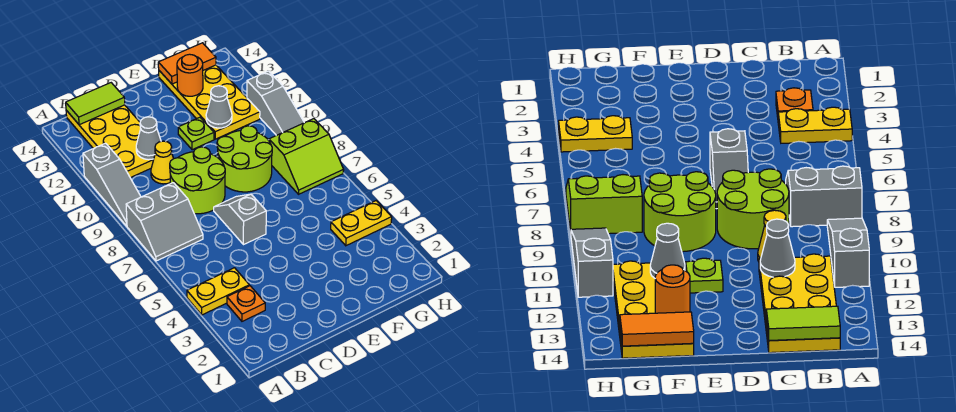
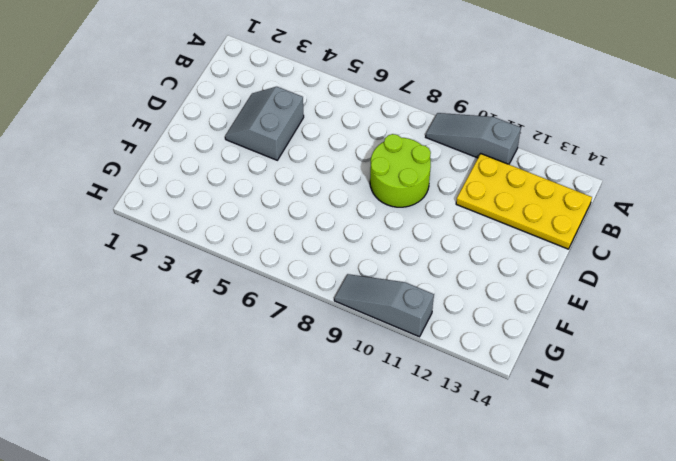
grey slope C3:D4 level 1 top 4 -> grey slope A7:B8 level 1 top 8
none -> yellow plate A4:B4 level 1
none -> orange plate B3 level 1
none -> yellow cone C10 level 1

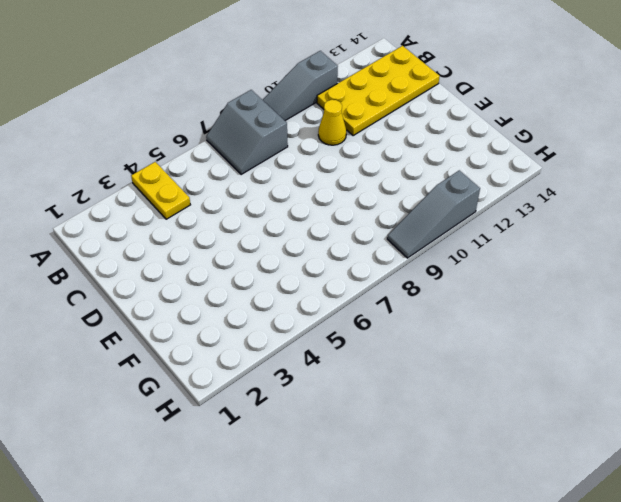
none -> orange plate B3 level 1
none -> lime round brick C8:D9 level 1
none -> grey slope D6:D7 level 1 top 6

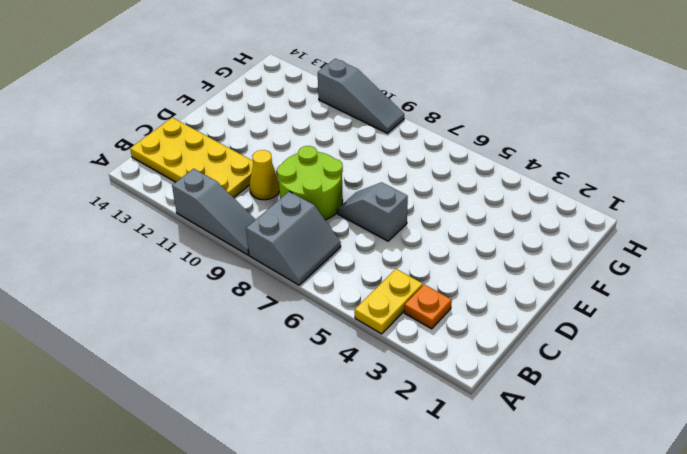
none -> lime round brick E8:F9 level 1
none -> lime plate E11 level 1
none -> yellow plate F11:G14 level 1

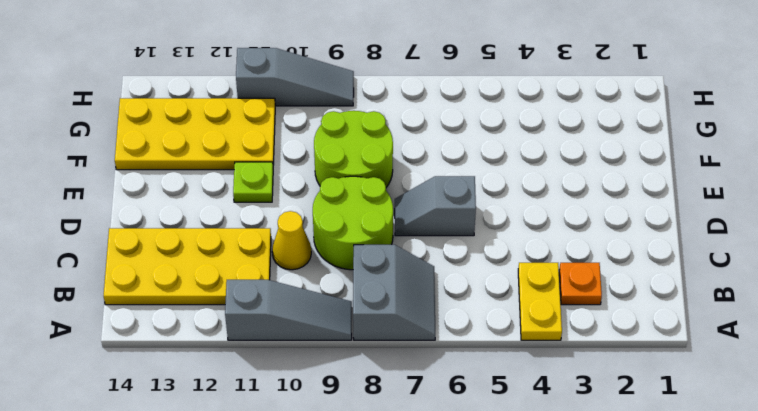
none -> yellow plate G4:H4 level 1
none -> lime slope G7:H8 level 1 top 8
none -> lime tile B14:C14 level 2

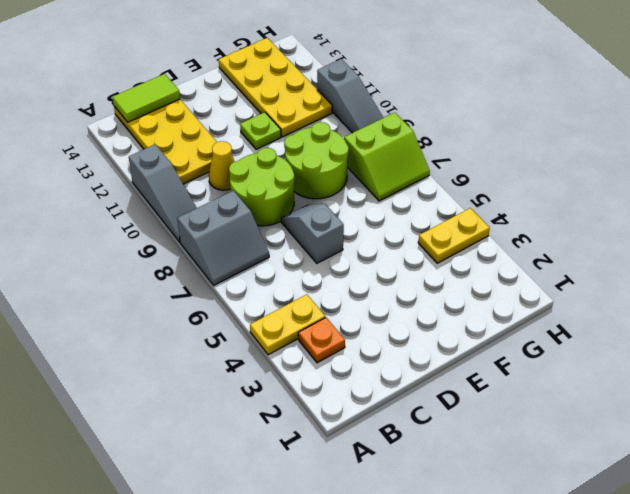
none -> grey cone C11 level 2
none -> grey cone F11 level 2
none -> orange round brick F13 level 2

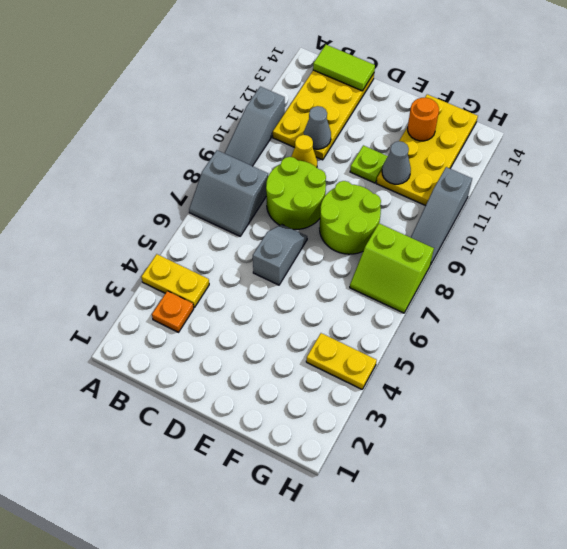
none -> orange tile F14:G14 level 2

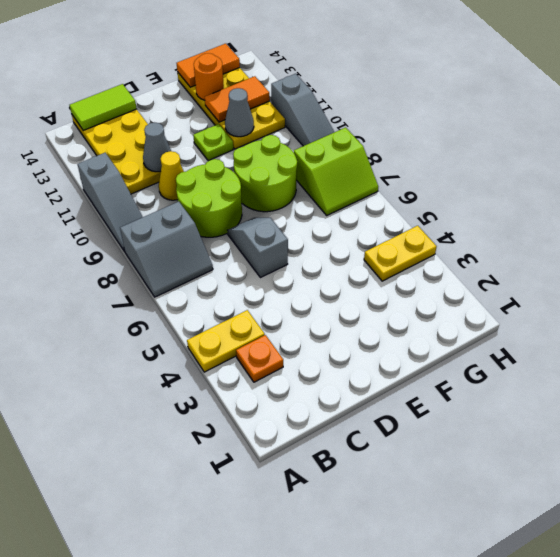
orange tile F12:G12 level 2 -> none

